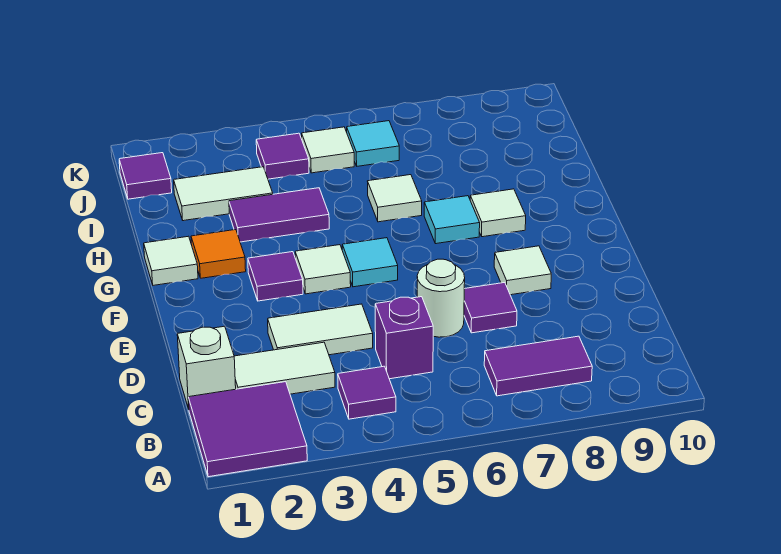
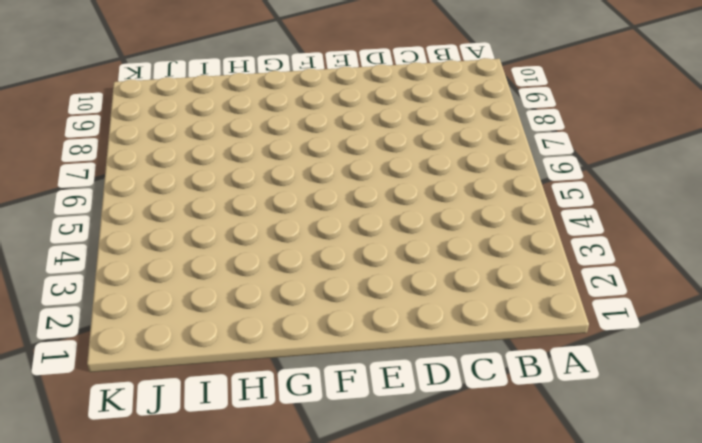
none -> purple tile A1:B2 level 1
none -> purple tile B4 level 1
none -> purple tile B7:B8 level 1

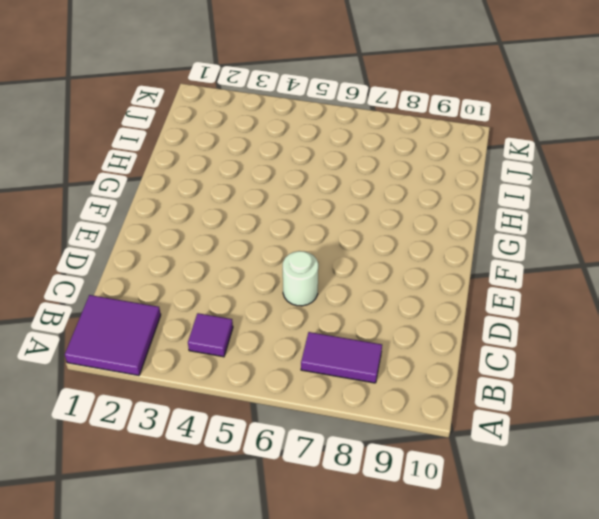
none -> white brick C1 level 1
none -> white tile C2:C3 level 1
none -> purple brick C5 level 1

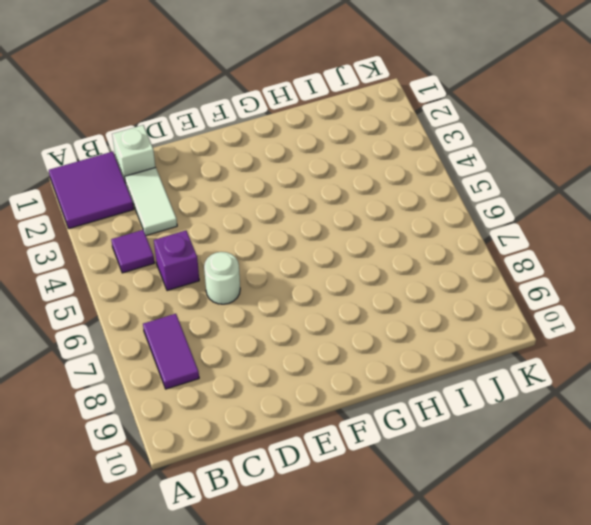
none -> white tile D3:D4 level 1
none -> purple tile D7 level 1
none -> white tile E8 level 1

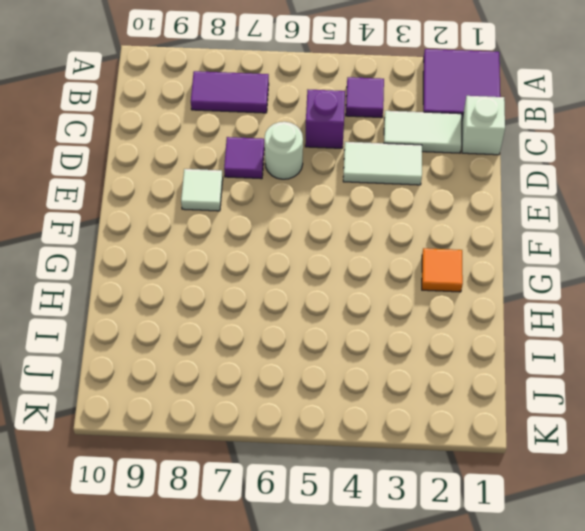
none -> purple tile F3 level 1
none -> white tile F4 level 1
none -> cyan tile F5 level 1

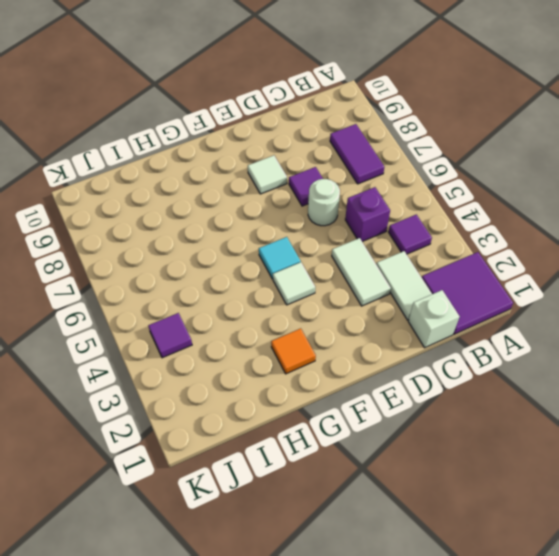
none -> purple tile F3 level 1
none -> white tile G1 level 1
none -> cyan tile G7 level 1

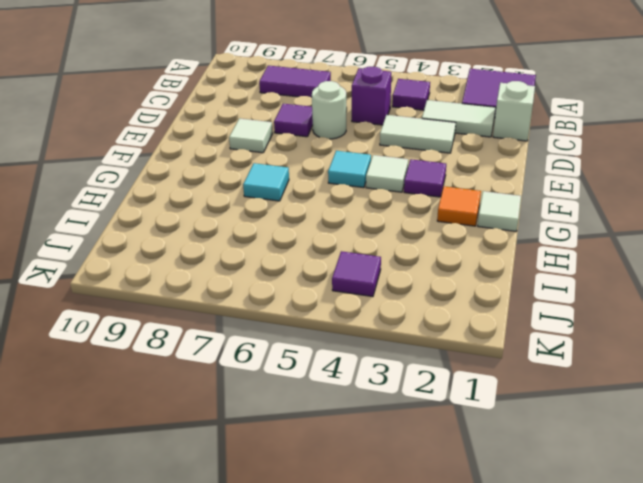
none -> white tile G8 level 1
none -> purple tile H3:H4 level 1
none -> white tile H6 level 1

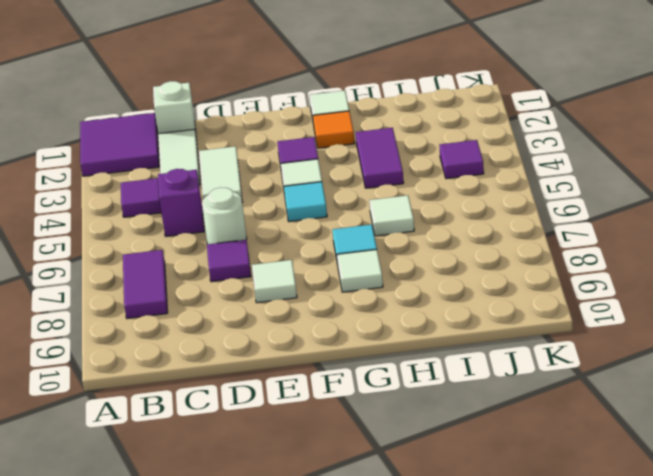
none -> white tile I2:I3 level 1
none -> purple tile J1 level 1
none -> white tile J5 level 1

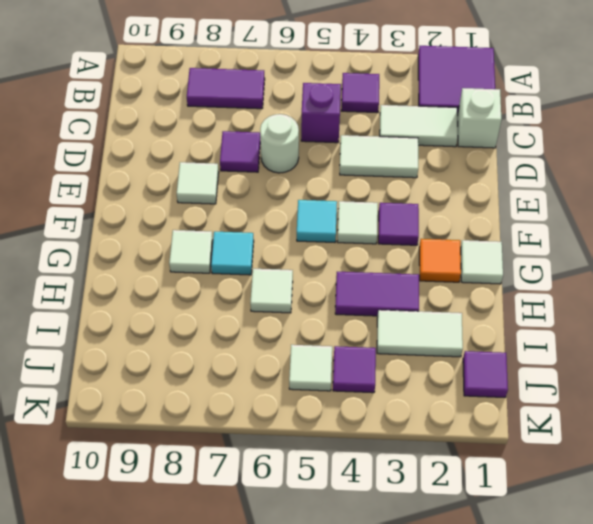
none -> cyan tile J6 level 1

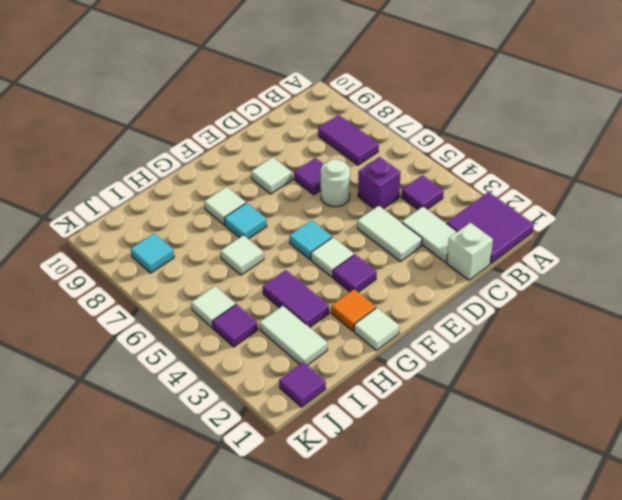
cyan tile J8 level 1 -> cyan tile J6 level 1

